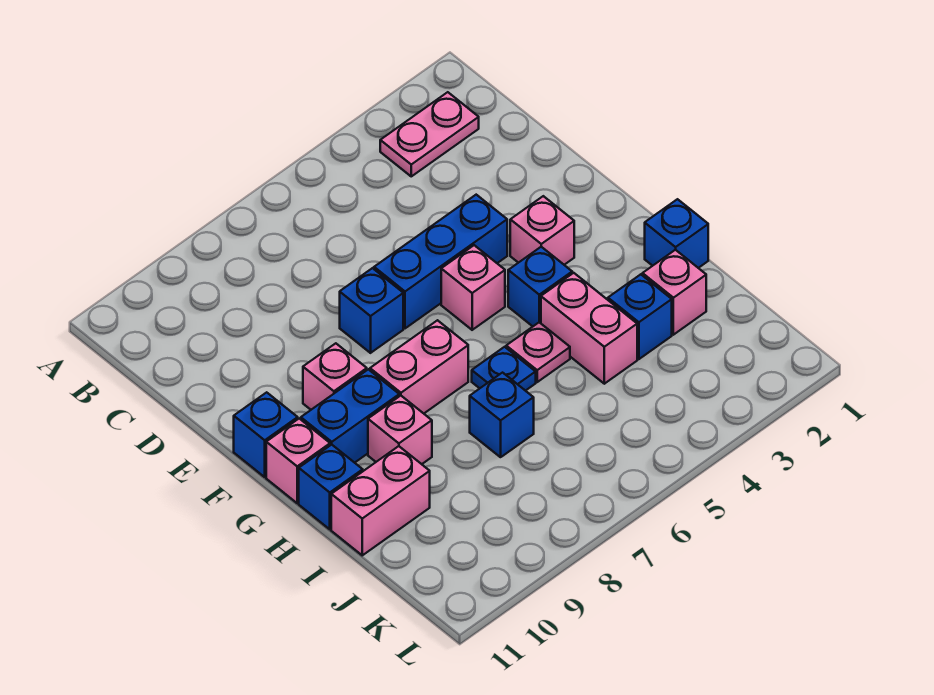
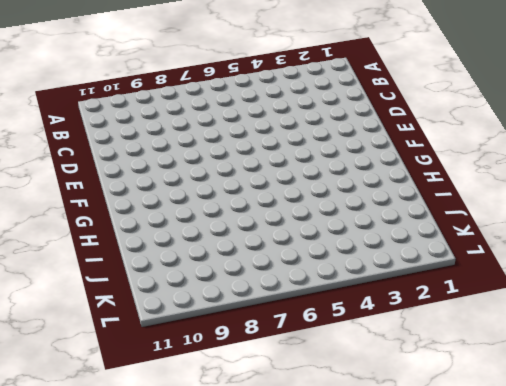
none -> pink plate B2:B3 level 1
none -> blue brick E4:E6 level 1
none -> blue brick E7 level 1

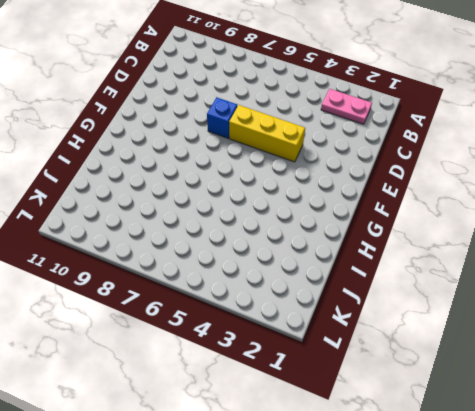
yellow brick E4:E6 level 1 -> blue brick E4:E6 level 1
none -> pink brick F3 level 1
none -> pink brick F5 level 1
none -> pink brick F9 level 1

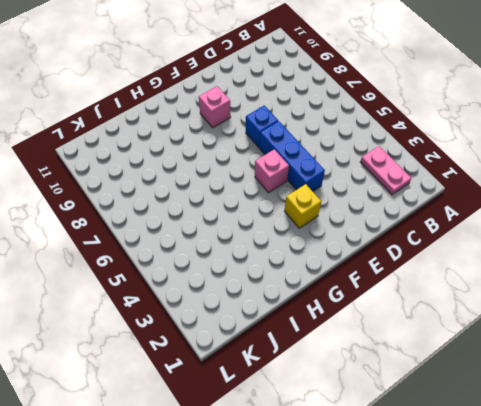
yellow brick F3 level 1 -> pink brick F3 level 1
none -> blue brick F11 level 1
none -> blue brick G4 level 1
none -> pink brick G7:G8 level 1

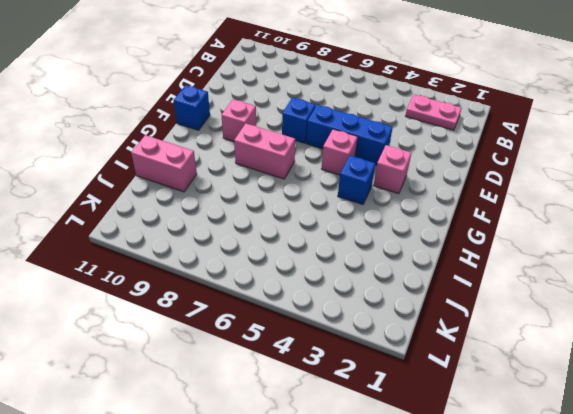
none -> blue brick G9:G10 level 1
none -> pink brick G11 level 1
none -> blue brick H1 level 1

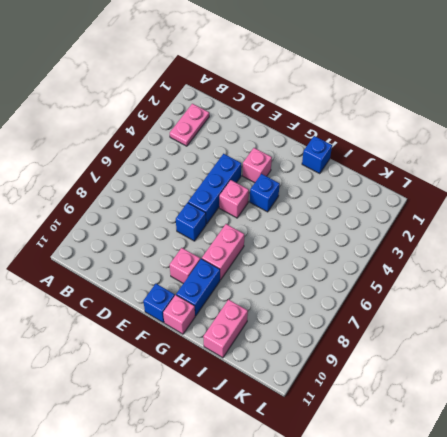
none -> pink brick H4:I4 level 1
none -> pink plate H5 level 1
none -> blue plate H6 level 1

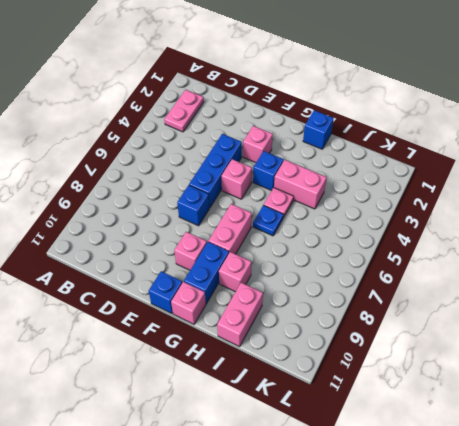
none -> blue brick H11 level 1
none -> pink brick I2 level 1
none -> blue brick I3 level 1

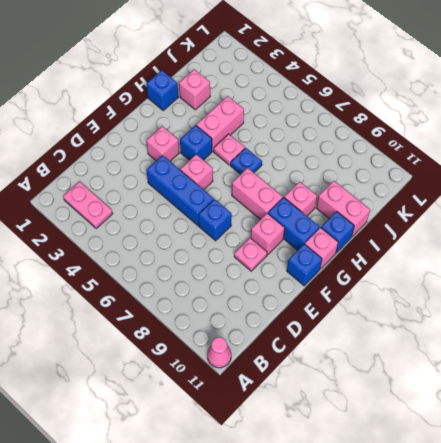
pink cone A11 level 1 -> none
pink plate E9 level 1 -> none
none -> blue brick I3 level 1
none -> blue brick I7 level 1

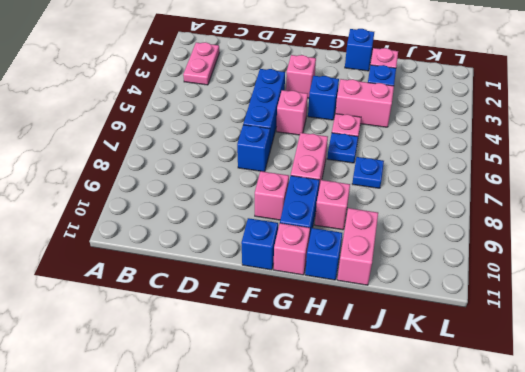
blue plate I7 level 1 -> blue brick I7 level 1

